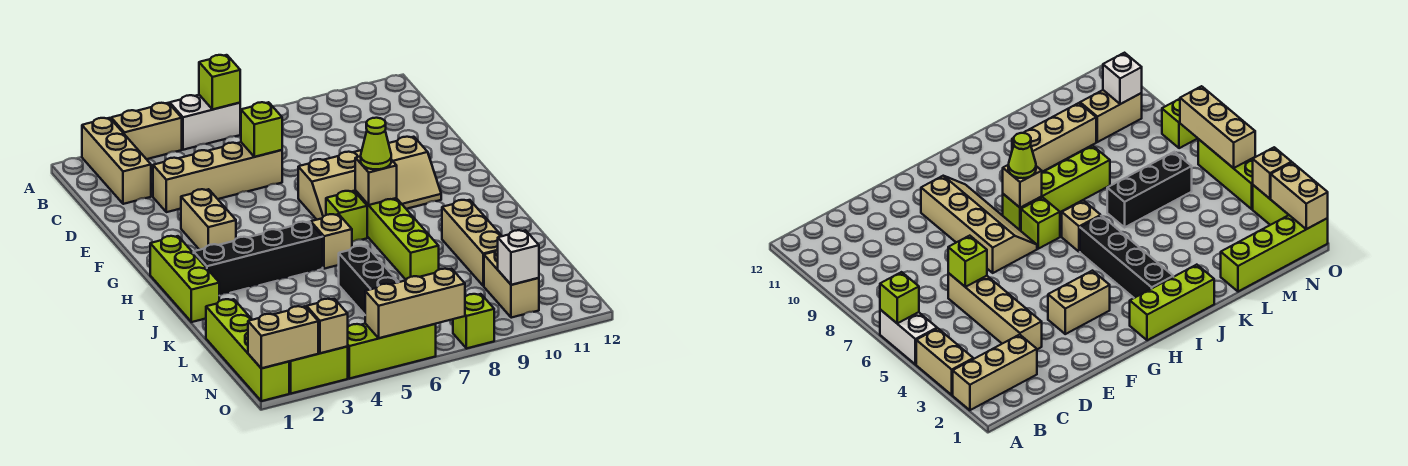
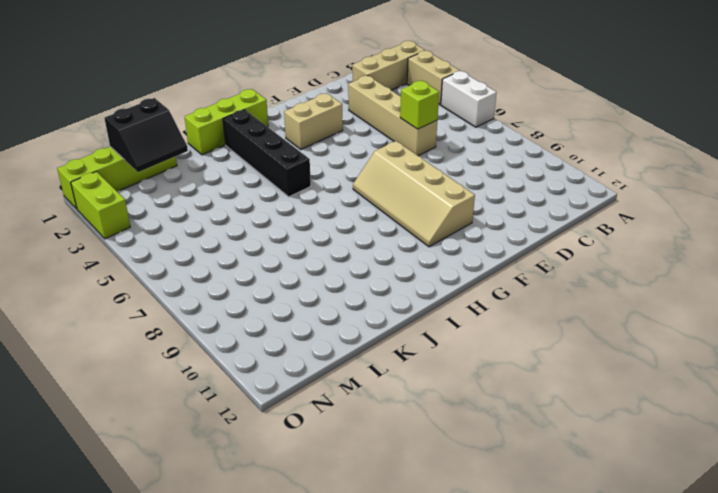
black slope L1:M2 level 2 top 1 -> none
none -> lime brick H7 level 1
none -> lime brick H8:K8 level 1
none -> tan brick I6 level 1

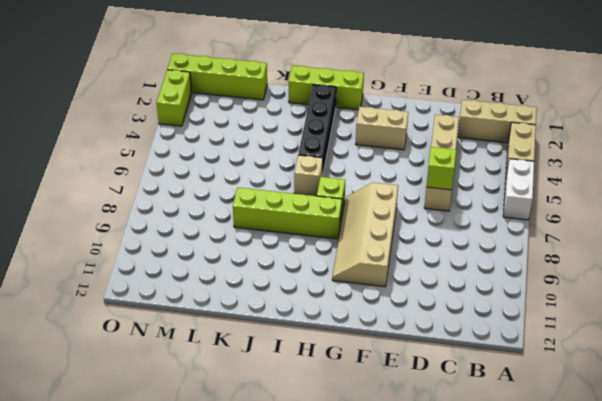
none -> tan brick J10:L10 level 1
none -> black brick K6:M6 level 1
none -> tan brick M10:N10 level 1

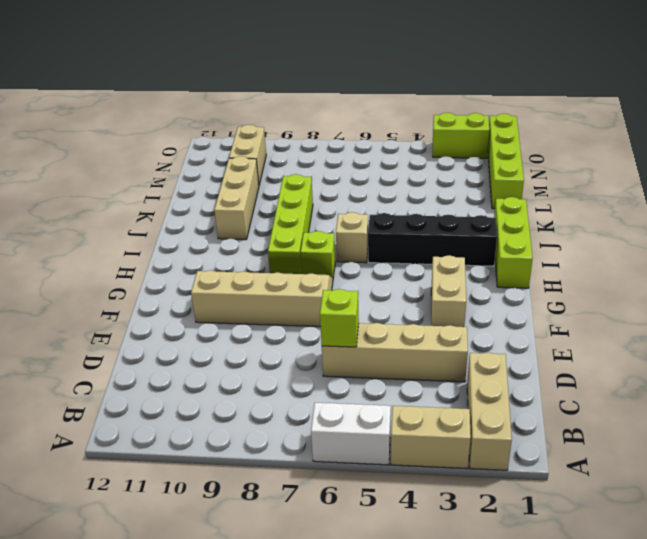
none -> black brick K6:M6 level 1
none -> lime brick O4:O6 level 1
none -> lime brick O8 level 1

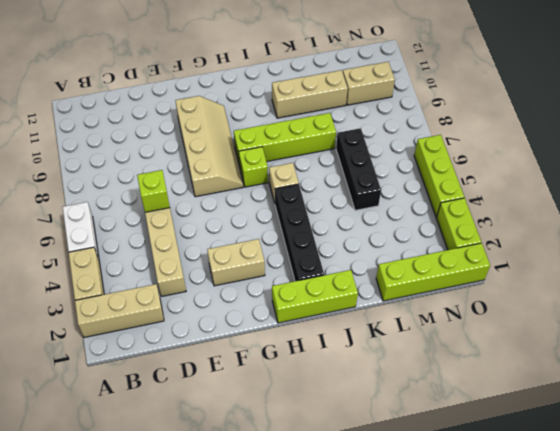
black brick L5:L7 level 1 -> black brick K6:M6 level 1
none -> lime brick O8 level 1
none -> lime brick A6 level 2
none -> tan brick H8 level 2

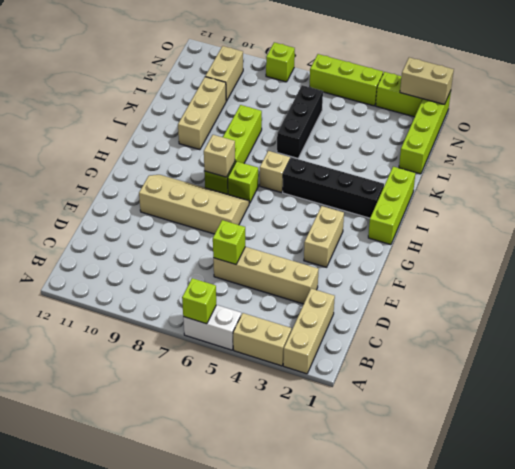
none -> white brick N10 level 2
none -> tan brick O3 level 2
none -> tan brick O5:O7 level 2

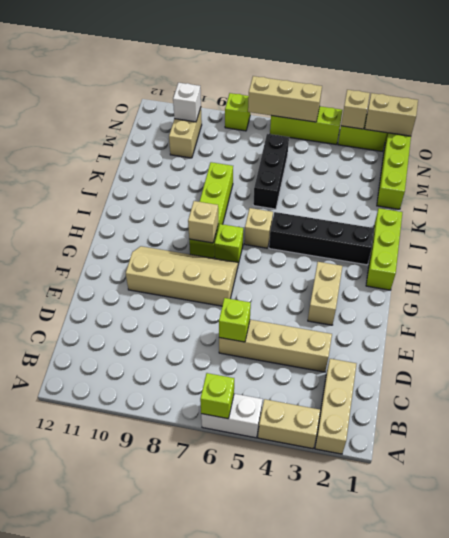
none -> tan brick J10:L10 level 1
none -> lime cone H8 level 3

